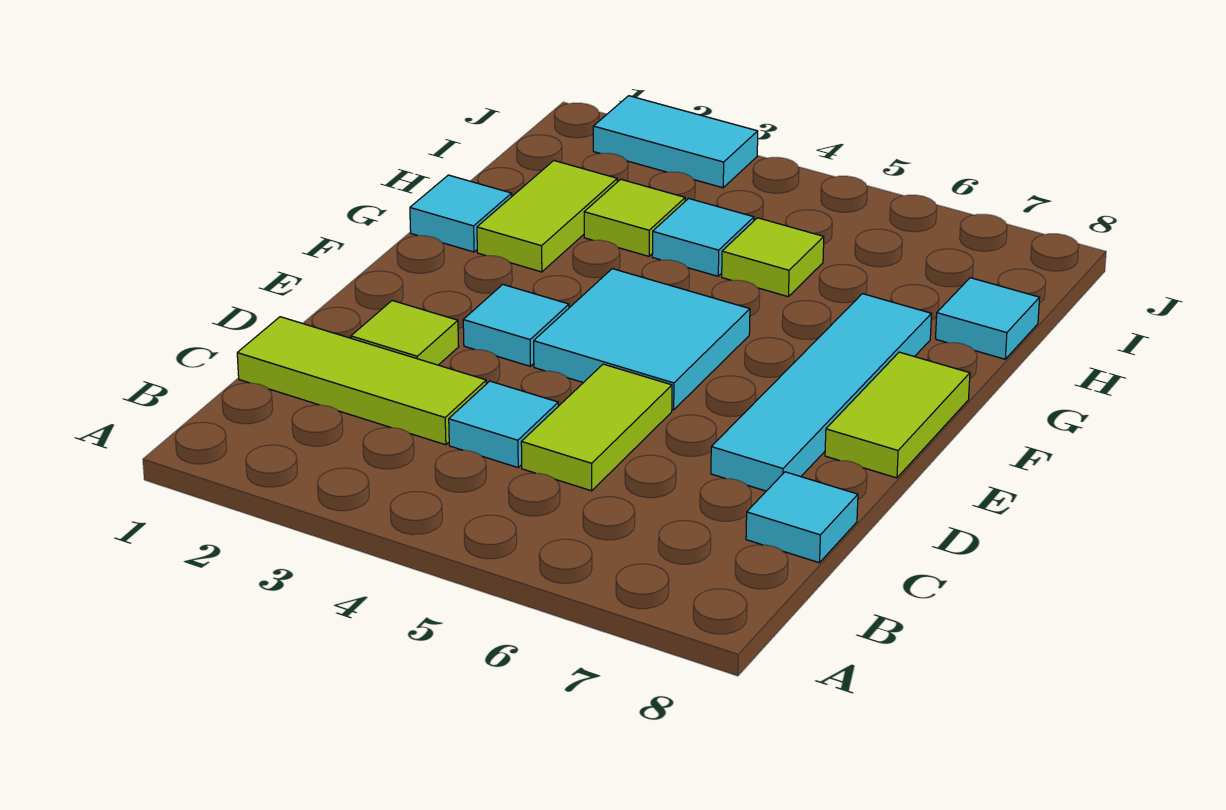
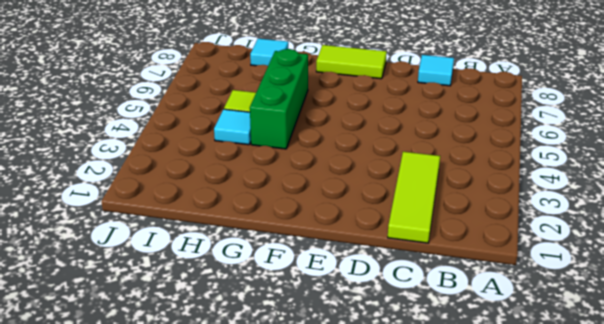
green brick G4:G6 level 1 -> none
none -> cyan tile C4 level 1
none -> lime tile C5:D5 level 1
none -> lime tile D2 level 1

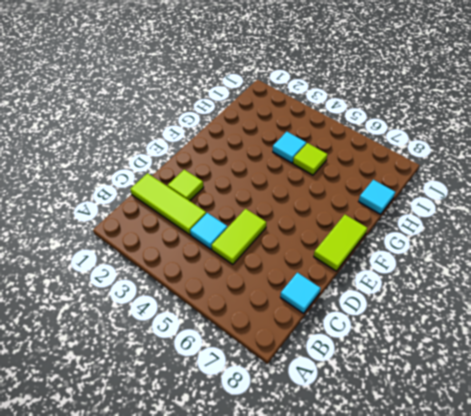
none -> cyan tile D7:G7 level 1
none -> cyan tile E3 level 1
none -> cyan tile E4:F5 level 1

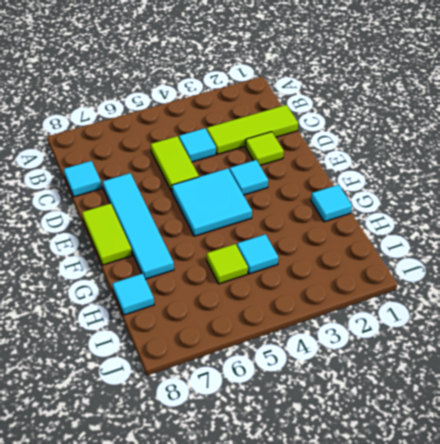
none -> lime tile G2:H2 level 1
none -> lime tile H3 level 1
none -> cyan tile J2:J3 level 1

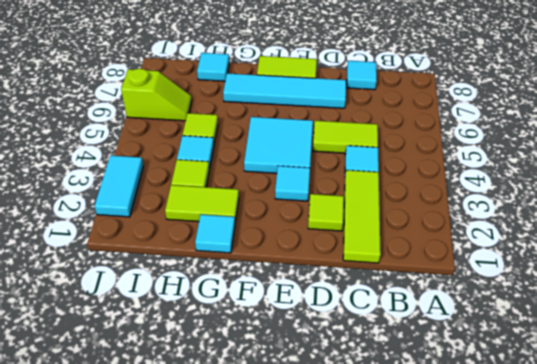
lime slope I6:J6 level 1 top J -> none

